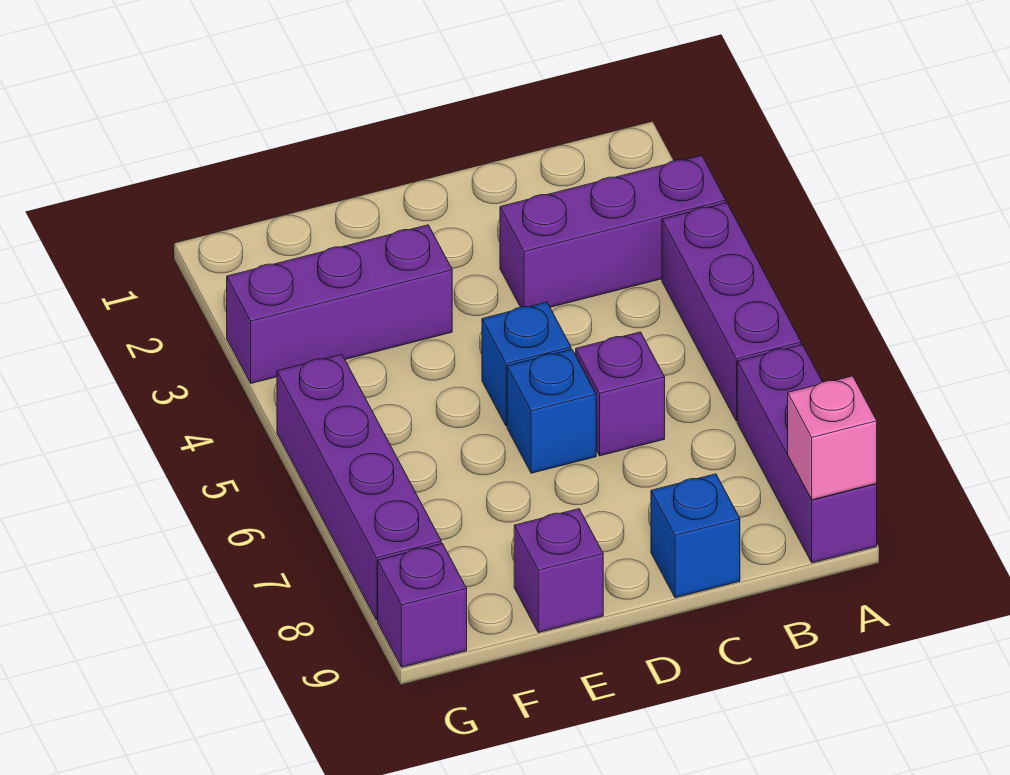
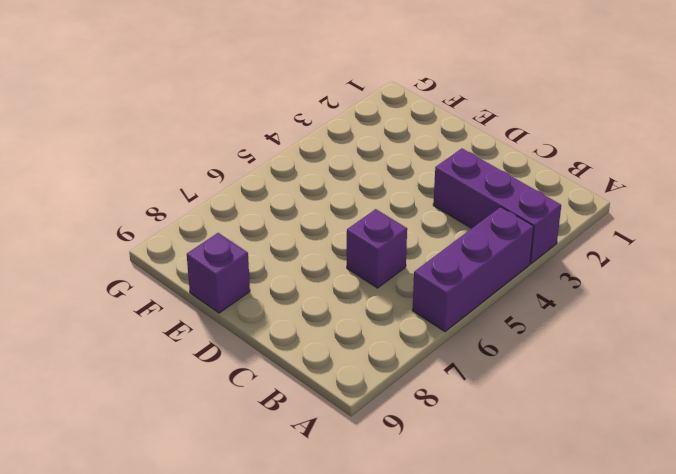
none -> purple brick A7:A9 level 1
none -> blue brick C9 level 1
none -> blue brick D5 level 1

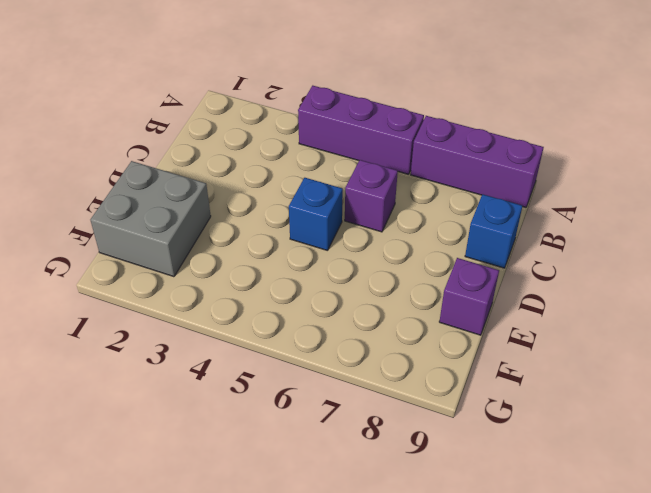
grey brick E1:F2 level 1 -> none
none -> purple brick A3:C3 level 1
none -> blue brick D6 level 1
none -> purple brick E3:G3 level 1

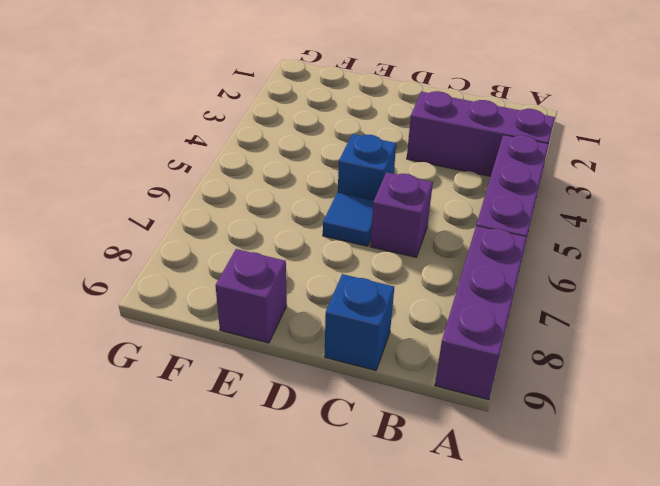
blue tile D6 level 1 -> blue brick D6 level 1
none -> purple brick E3:G3 level 1
none -> purple brick G5:G8 level 1
none -> purple brick G9 level 1

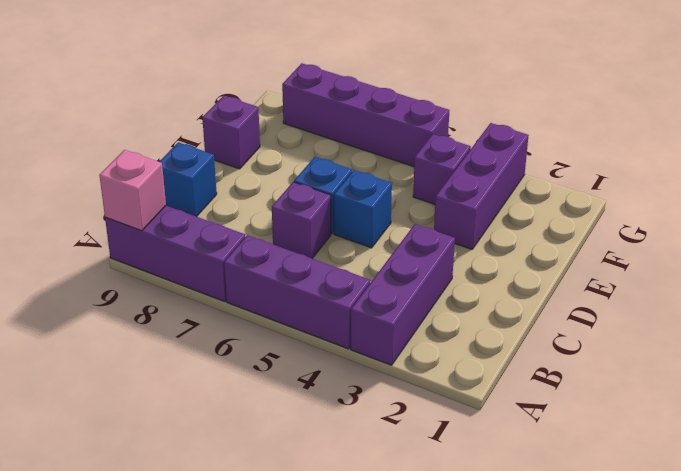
purple brick F4 level 1 -> purple brick G9 level 1

